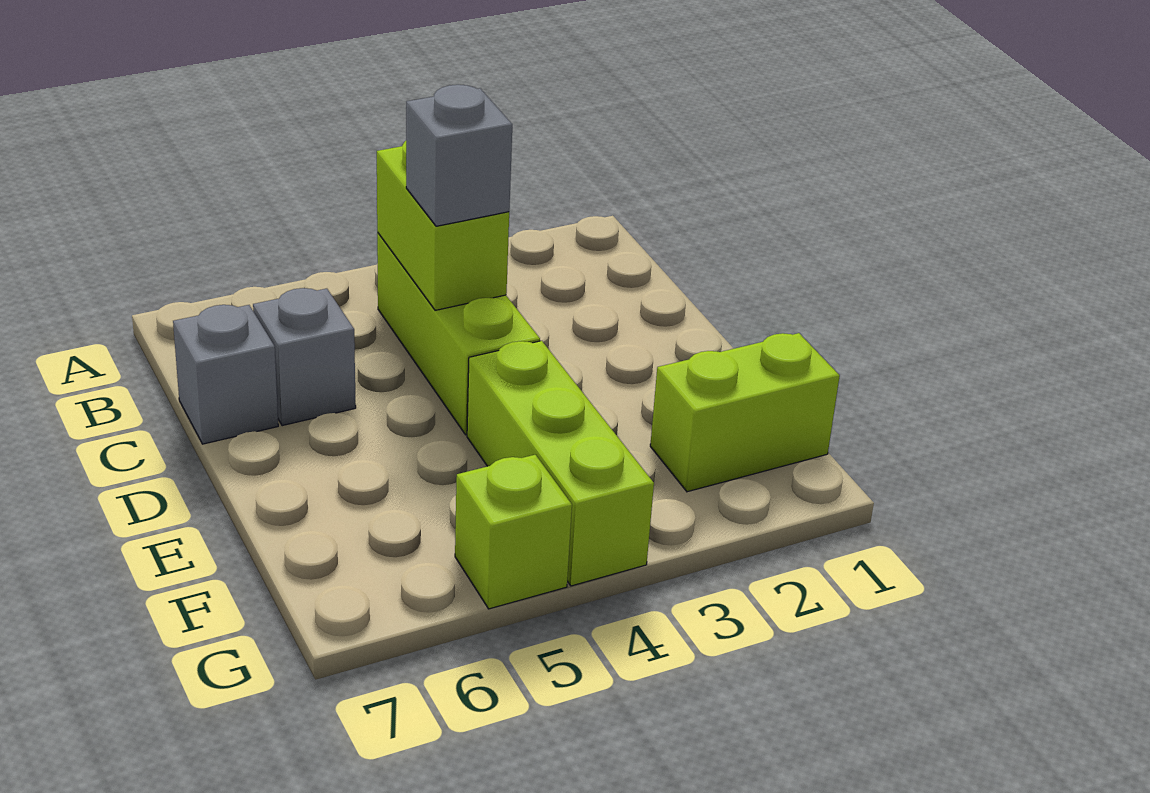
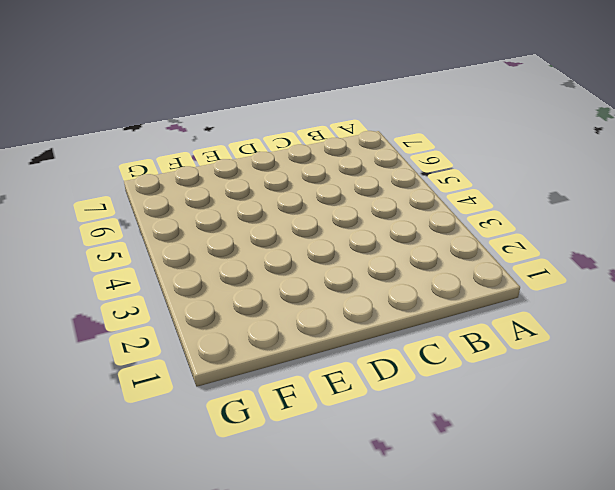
none -> lime brick B4:D4 level 1
none -> grey brick C6 level 1

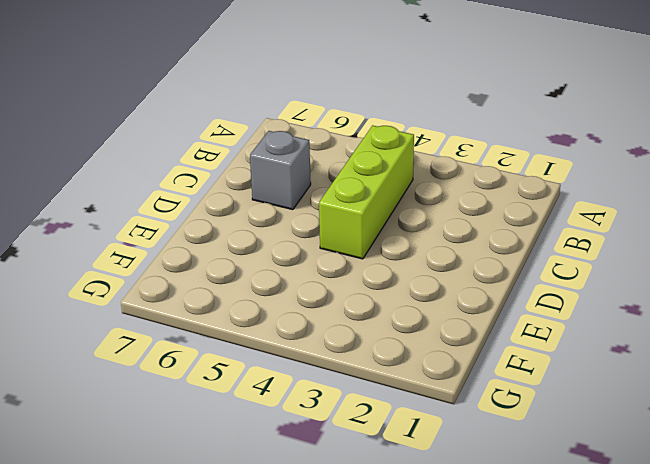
none -> grey brick C7 level 1
none -> lime brick E4:G4 level 1

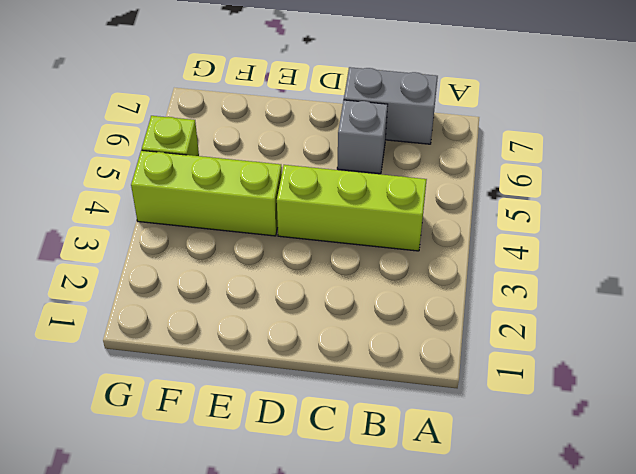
grey brick B7:C7 level 1 -> grey brick C7 level 1
none -> lime brick F1:F2 level 1
none -> lime brick B4:C4 level 2

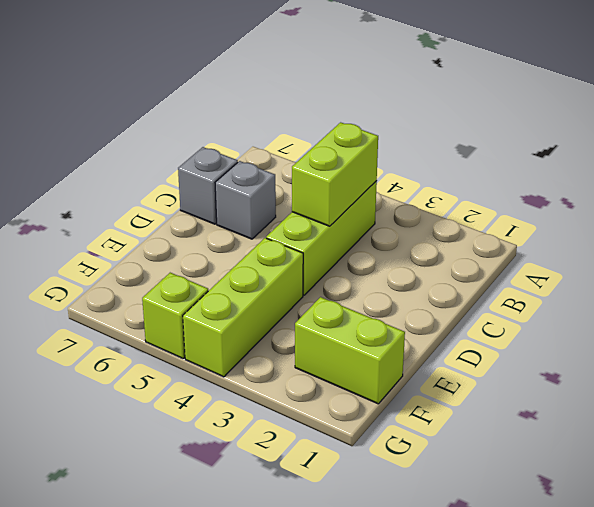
none -> grey brick C4 level 3

